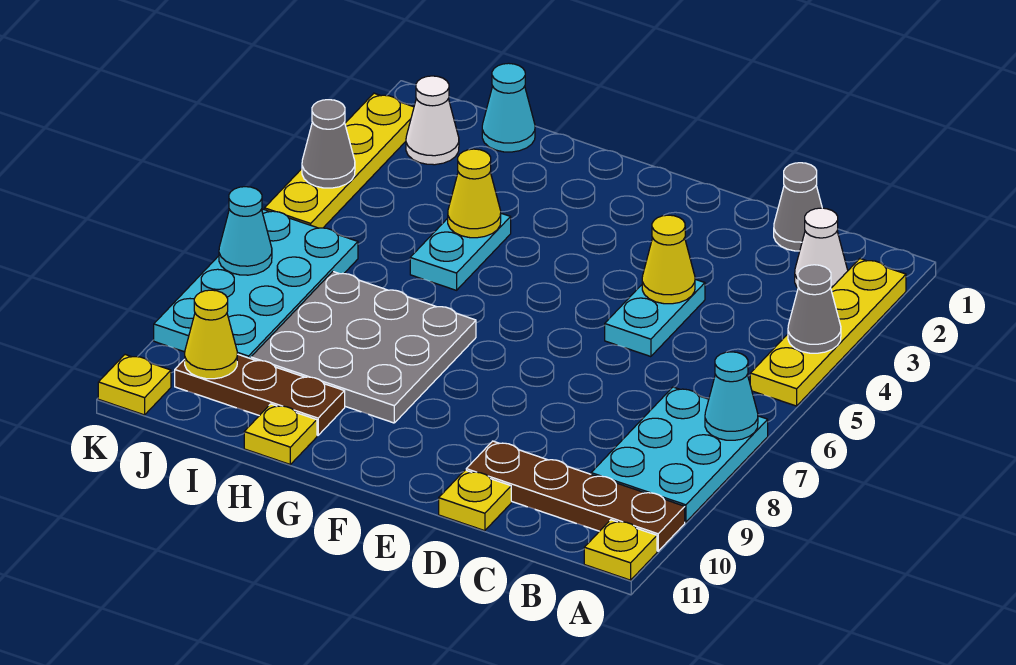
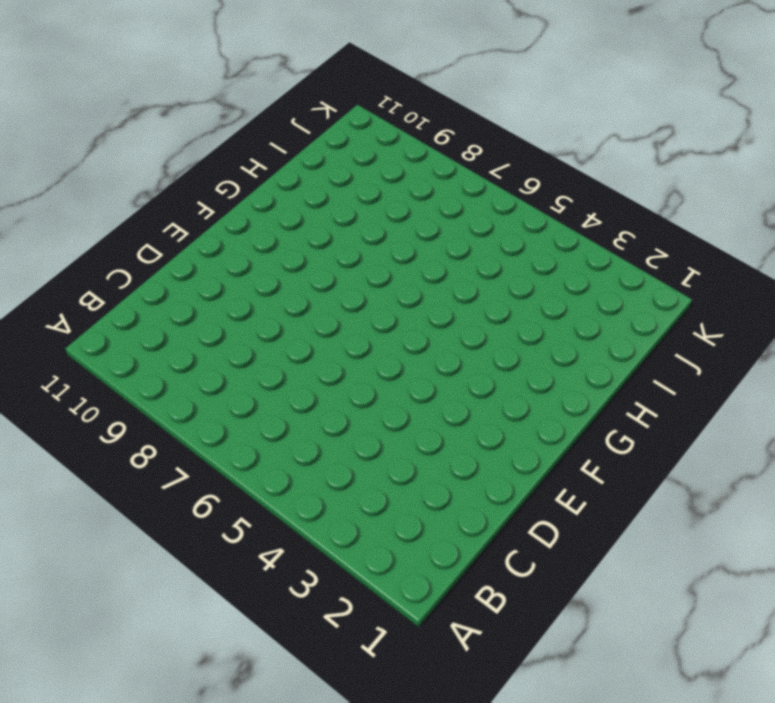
none -> yellow plate A2:A5 level 1
none -> cyan plate A7:B9 level 1
none -> brown plate A10:D10 level 1

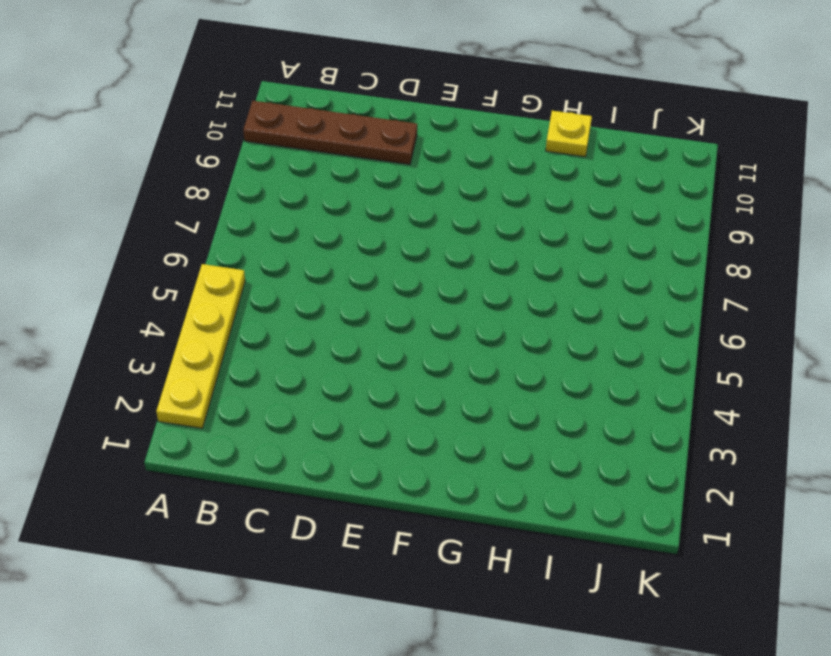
none -> cyan plate A7:B9 level 1
none -> yellow plate A11 level 1
none -> white cone B2 level 1

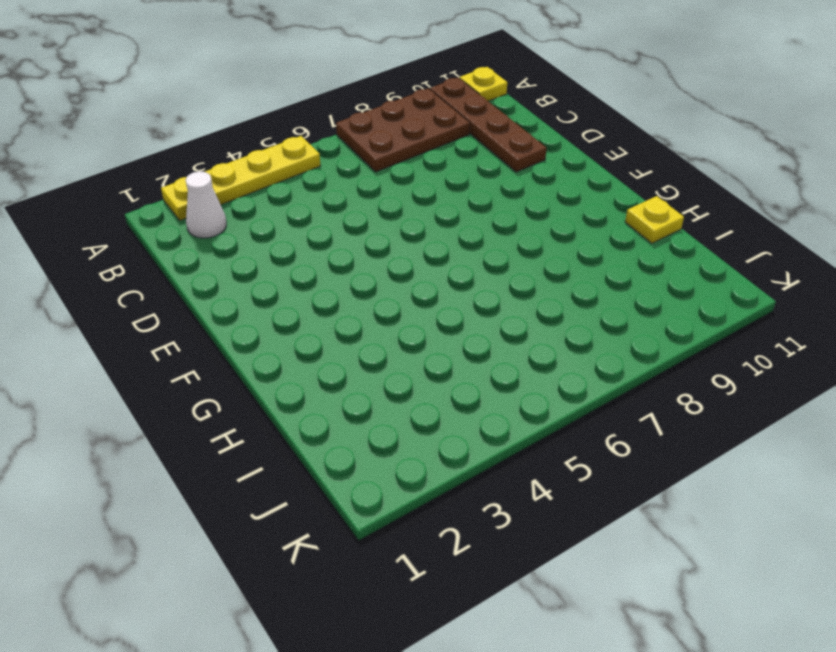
brown plate A7:B9 level 1 -> cyan plate A7:B9 level 1
none -> grey cone C1 level 1
none -> cyan plate D4:D5 level 1
none -> yellow plate D11 level 1

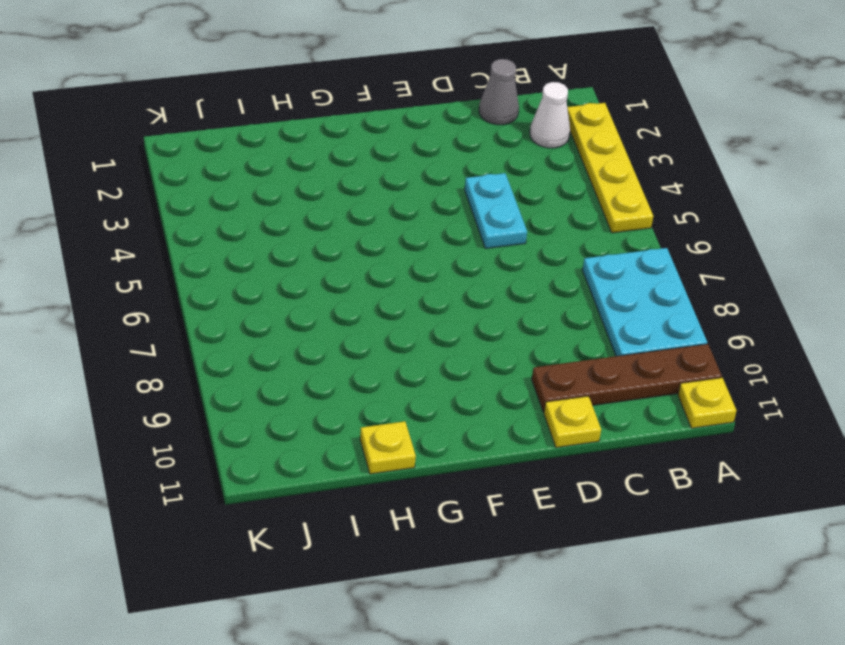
none -> grey plate G7:I9 level 1
none -> cyan plate H4:H5 level 1
none -> brown plate H10:J10 level 1

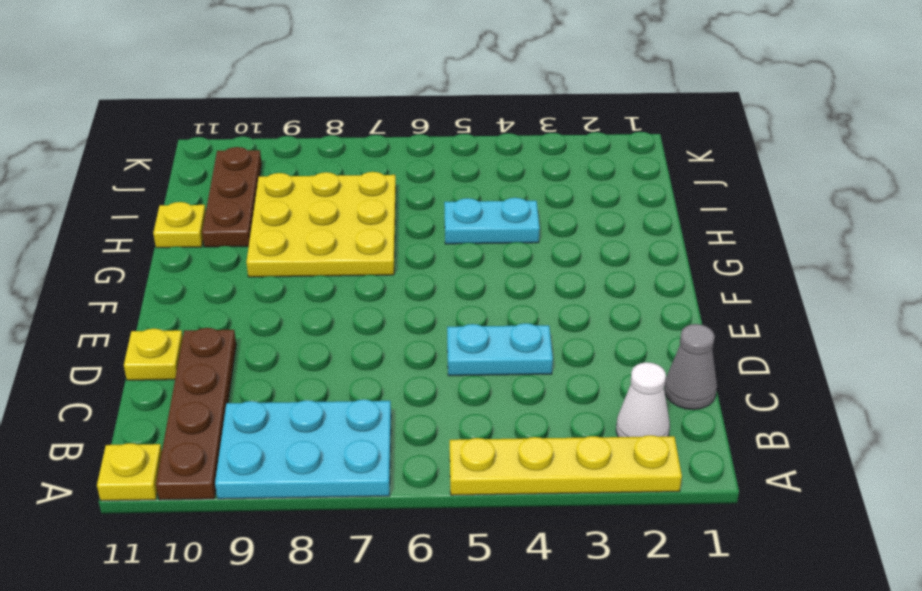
yellow plate G7:I9 level 1 -> grey plate G7:I9 level 1
none -> cyan cone I1 level 1
none -> white cone J2 level 1
none -> cyan plate J6:K9 level 1

